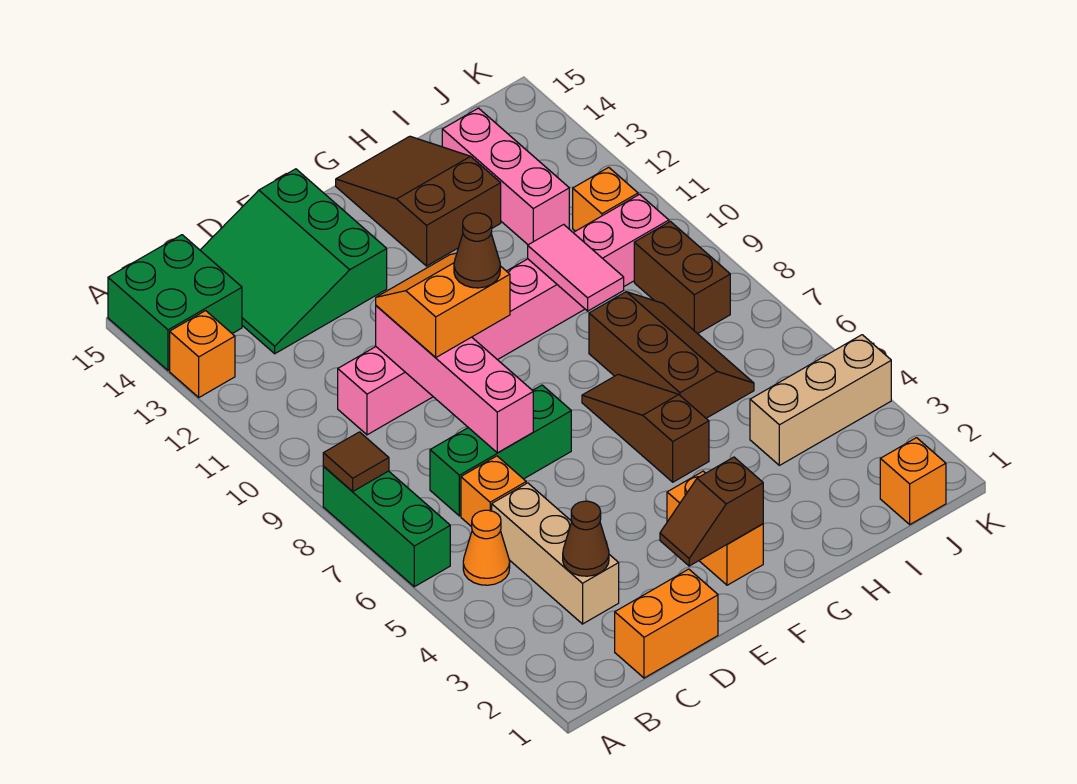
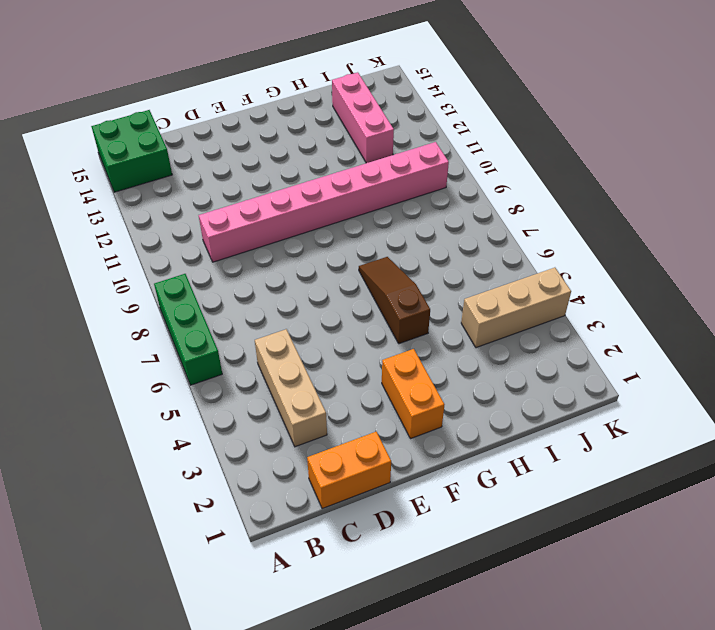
none -> orange brick A13 level 1
none -> orange cone B5 level 1
none -> orange brick C6 level 1

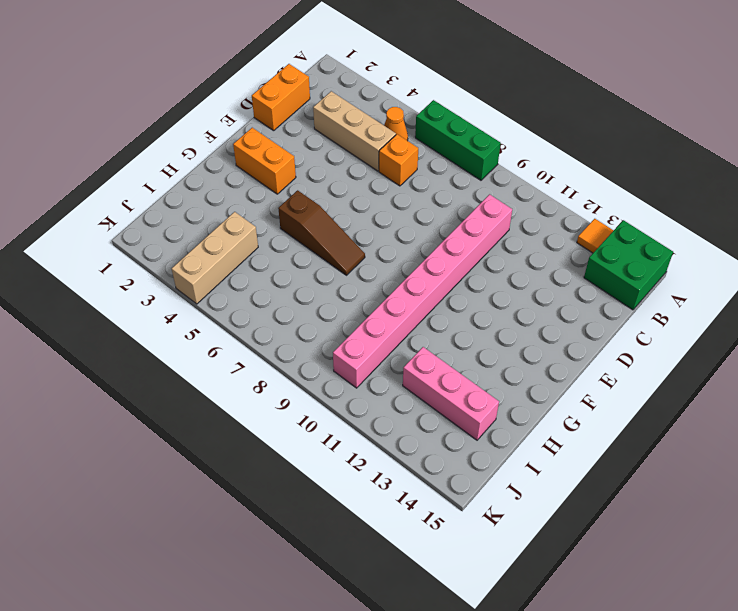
orange tile A13 level 1 -> orange brick A13 level 1
none -> green brick C7:E7 level 1
none -> green slope C13:E15 level 1 top E
none -> brown slope G13:H15 level 1 top 13

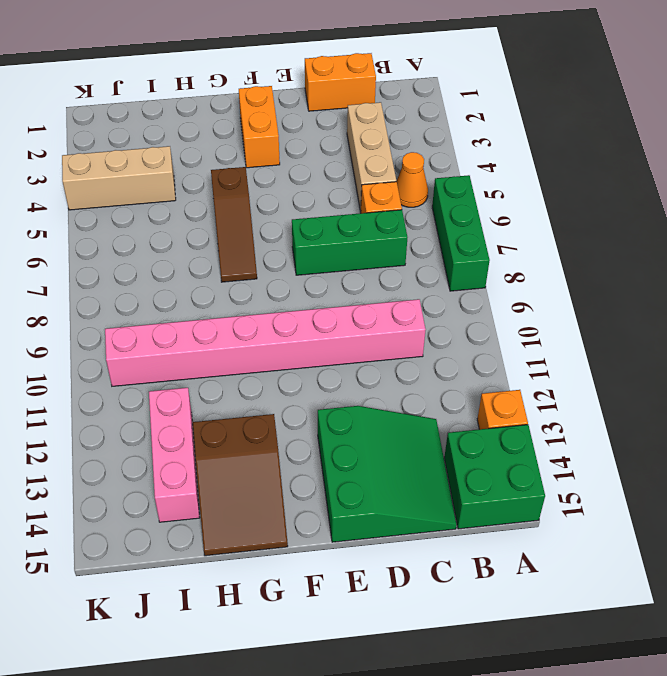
none -> brown slope H6:I8 level 1 top H
none -> orange brick J1 level 1
none -> brown brick J8:J9 level 1

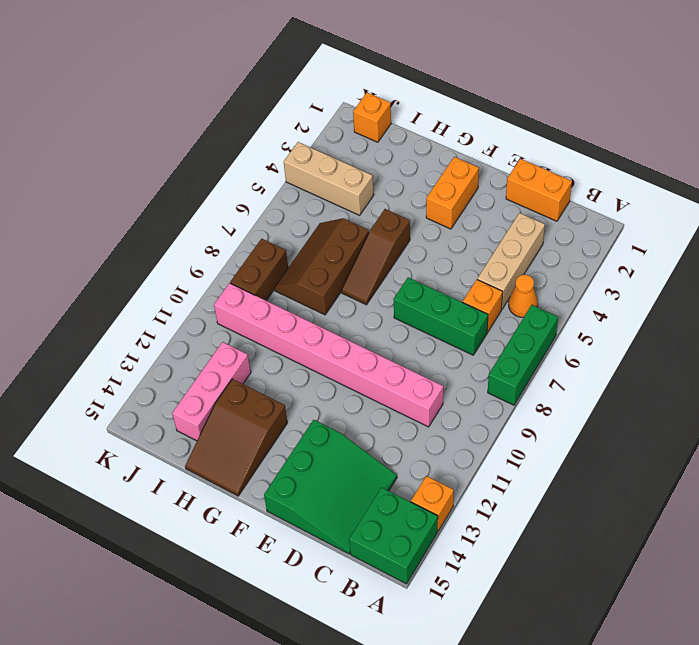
none -> orange brick J11 level 1
none -> brown tile A8 level 2
none -> brown cone C3 level 2

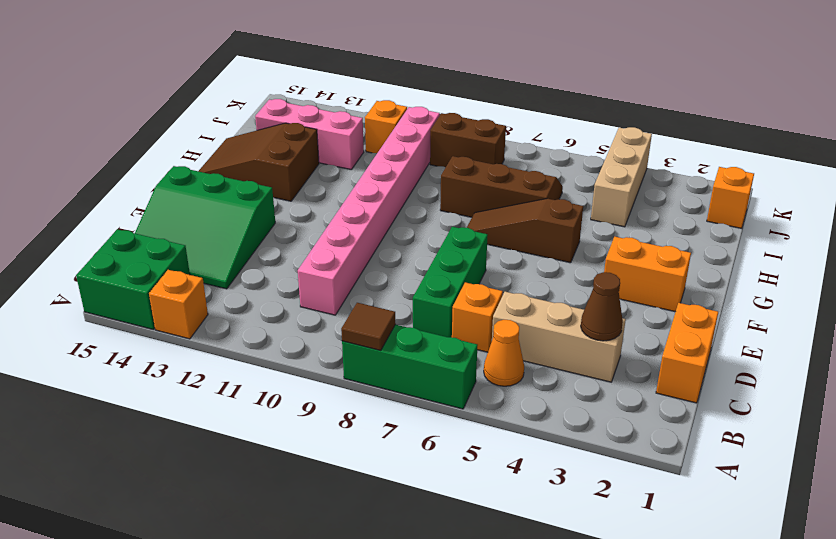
none -> pink brick D7:D10 level 2
none -> brown slope E2:F2 level 2 top F
none -> pink tile H9:H10 level 2

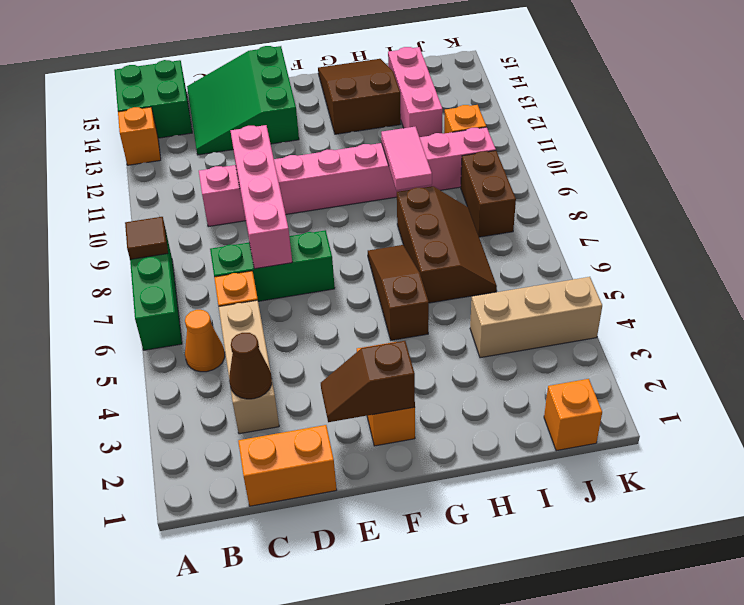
none -> orange slope D9:E10 level 3 top 9
none -> brown cone E9 level 4

